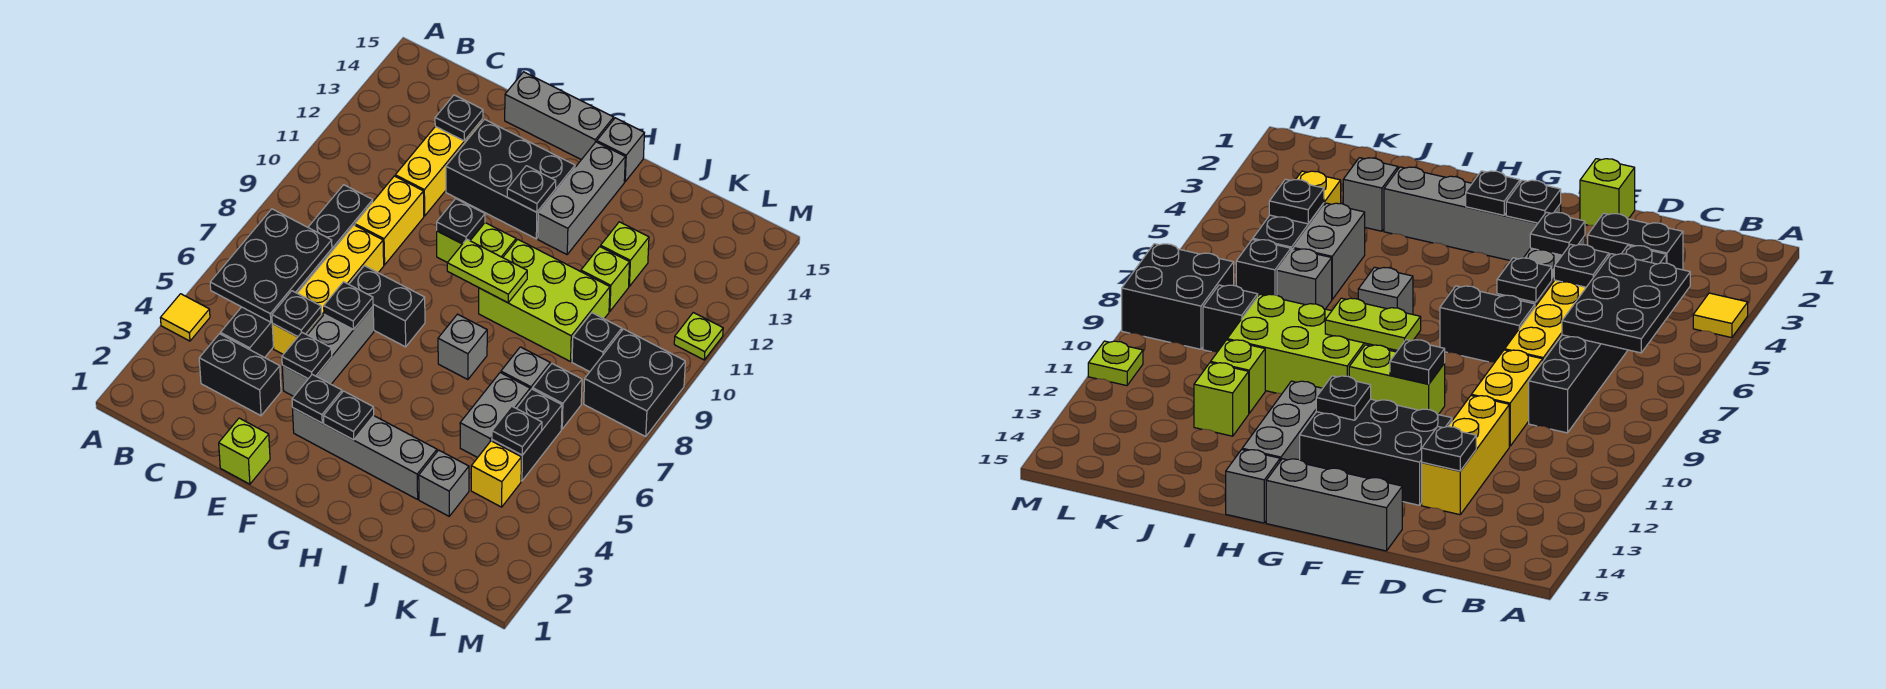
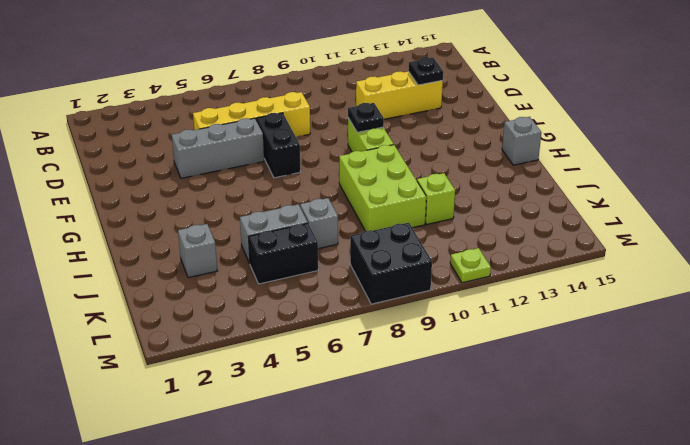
none -> yellow tile A4 level 1
none -> black brick C3:D3 level 1
none -> black brick C4:C9 level 1
none -> yellow brick D9:D10 level 1

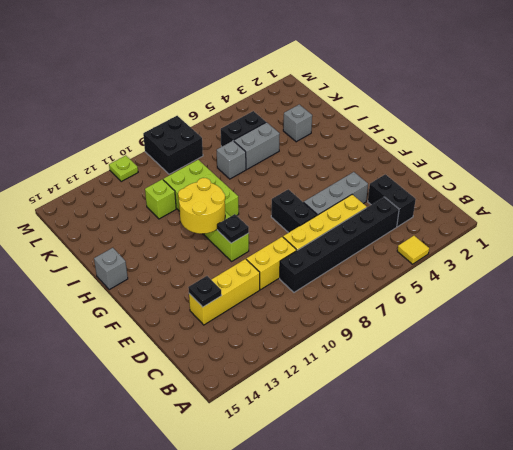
yellow round brick G10:H11 level 2 -> none
none -> lime brick E1 level 1
none -> black brick E12:G13 level 1
none -> grey brick E15:G15 level 1
none -> grey brick F3:I3 level 1

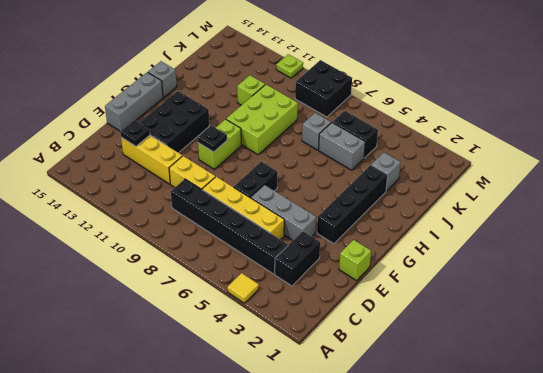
black brick F3:I3 level 1 -> grey brick F3:I3 level 1
none -> grey brick H7 level 1
none -> grey brick H12:H14 level 1
none -> lime brick J12 level 1
none -> yellow brick K4 level 1

